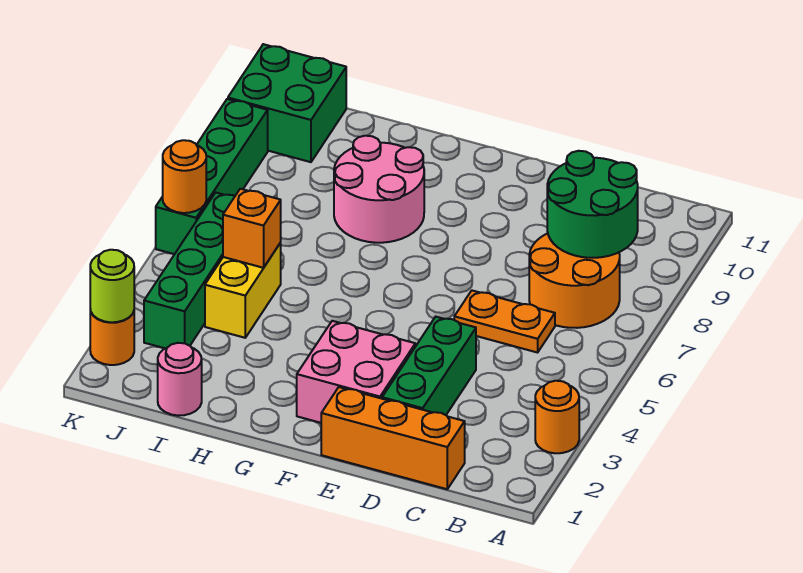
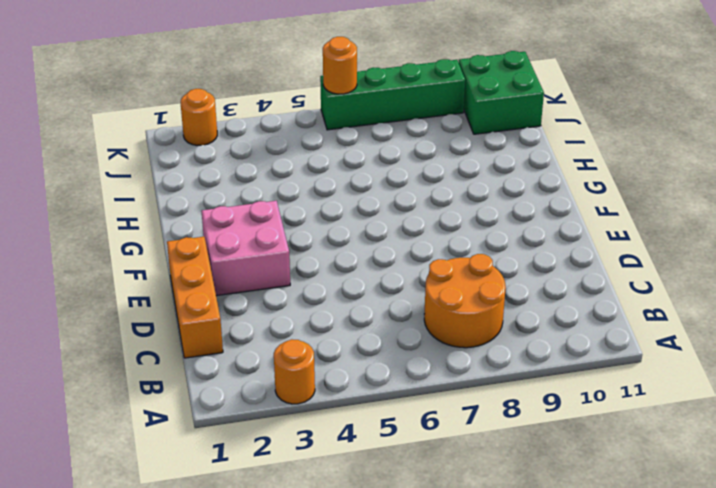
none -> orange plate C6:D6 level 1
none -> green brick D2:D4 level 1
none -> pink round brick G8:H9 level 1

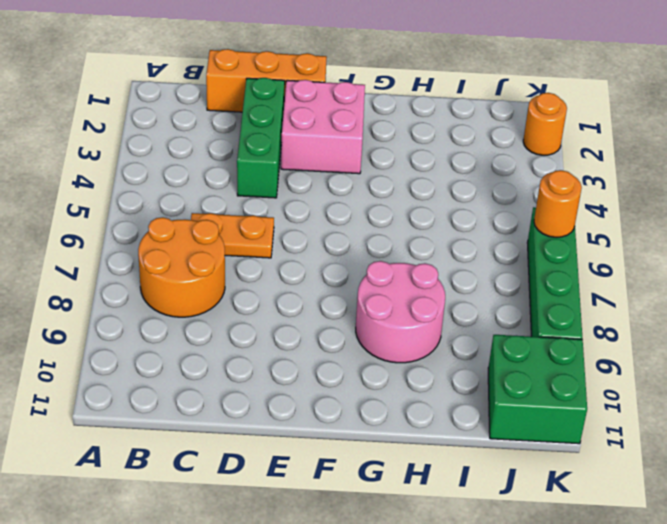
none -> orange round brick A3 level 1
none -> pink round brick I1 level 1
none -> yellow brick I4:I5 level 1

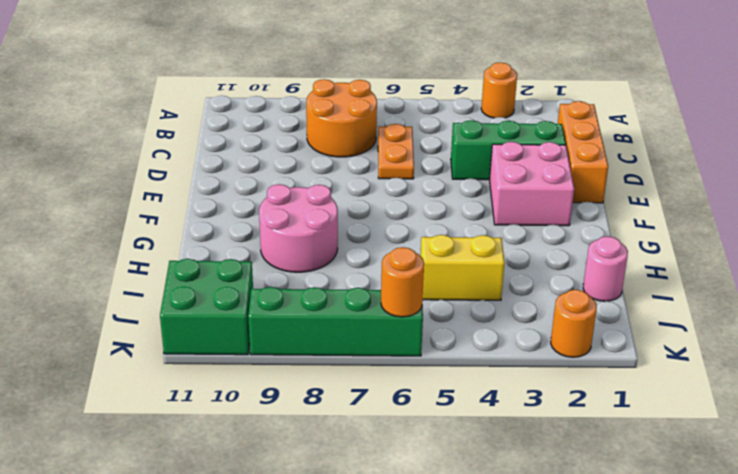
none -> green brick J3:J6 level 1
none -> green round brick B8:C9 level 2
none -> orange brick I5 level 2

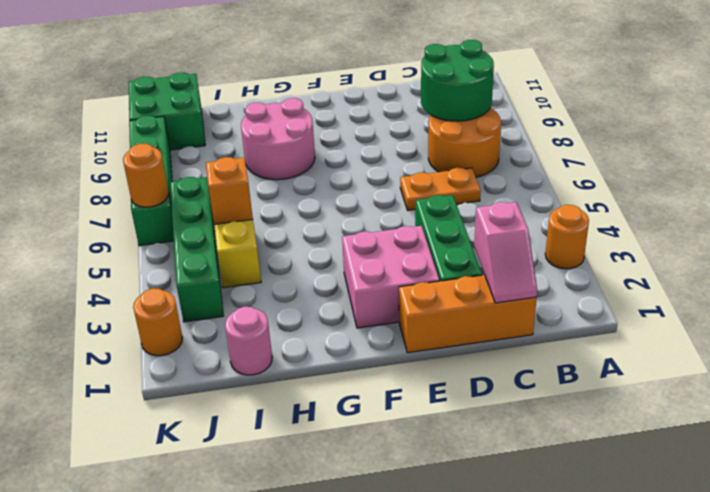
pink slope C1:C2 level 2 top 2 -> none
none -> lime round brick K2 level 2

